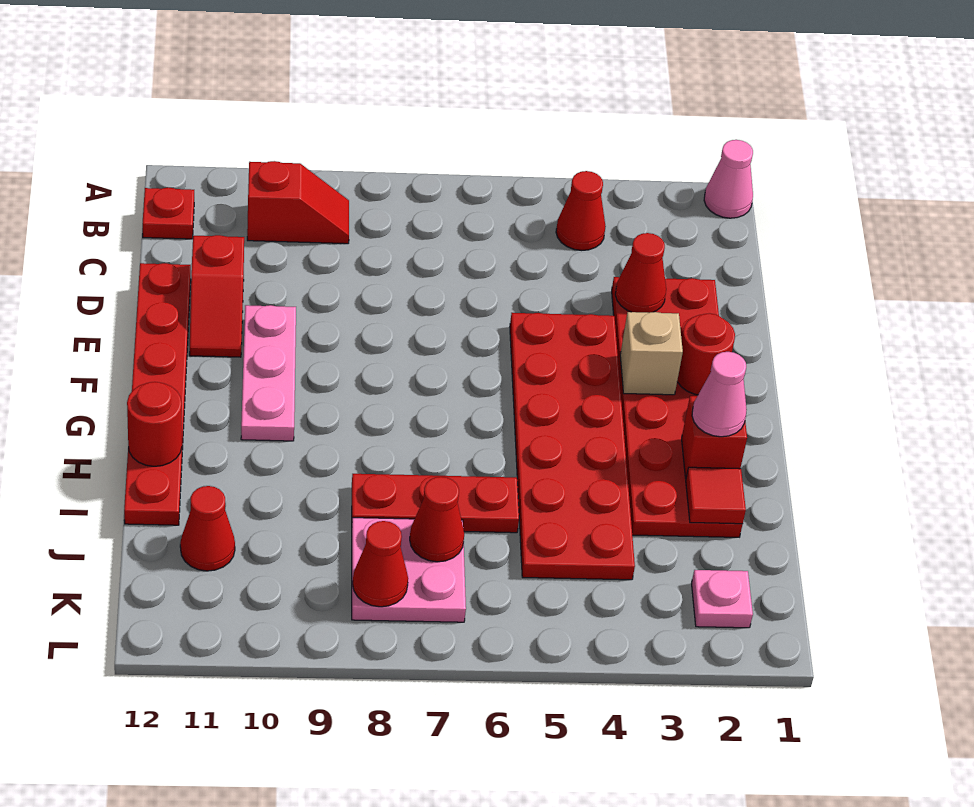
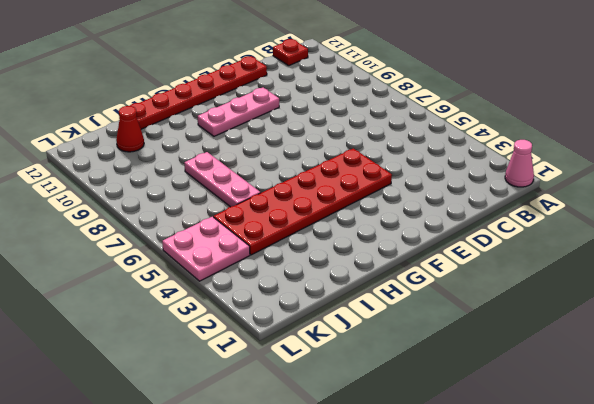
pink plate I6:I8 level 1 -> red plate I6:I8 level 1
pink plate K4:L5 level 1 -> pink plate J7:K8 level 1
none -> red cone B4 level 1
none -> red slope B9:B10 level 1 top 10
none -> red plate D2:I3 level 1

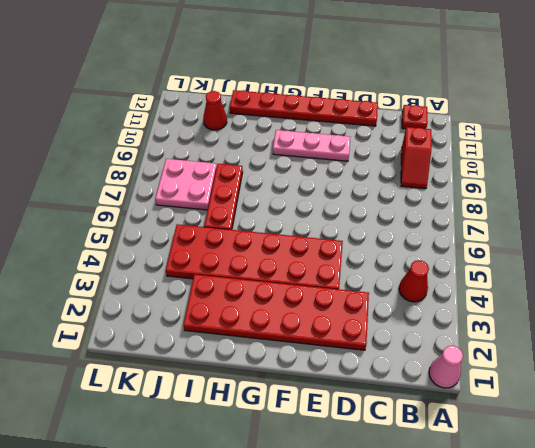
none -> red slope D11:E11 level 1 top D
none -> pink plate K2 level 1
none -> red cone D3 level 2

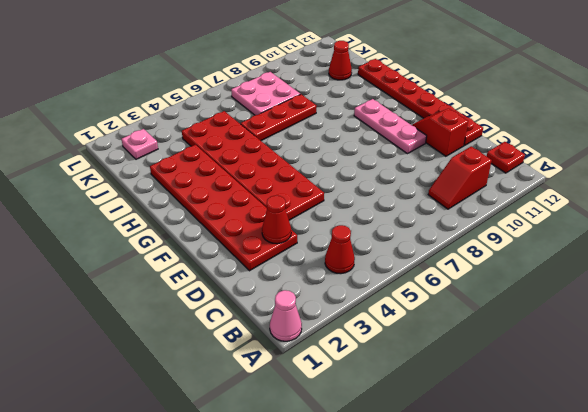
none -> red round brick F2 level 2
none -> tan brick F3 level 2
none -> red brick H2 level 2

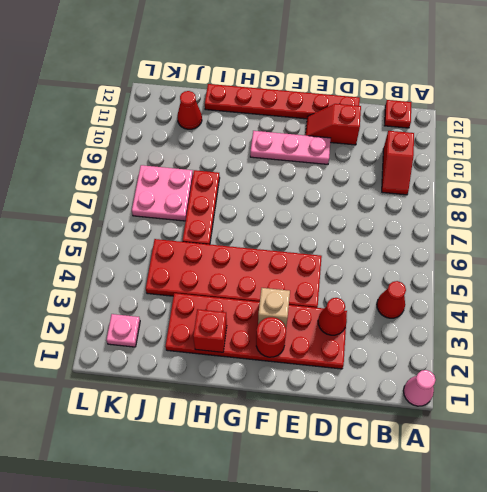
none -> red round brick H12 level 2
none -> red tile I2 level 2
none -> red cone J7 level 2

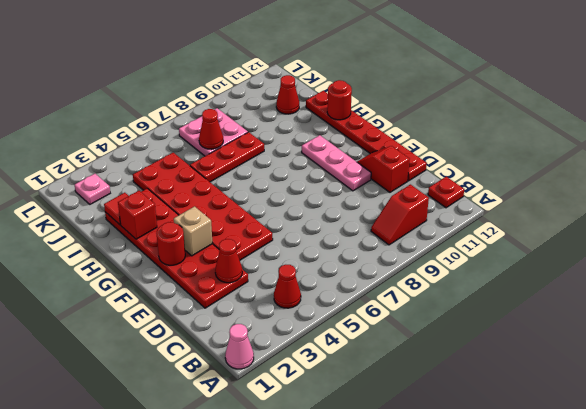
none -> red cone K8 level 2
none -> pink cone H2 level 3

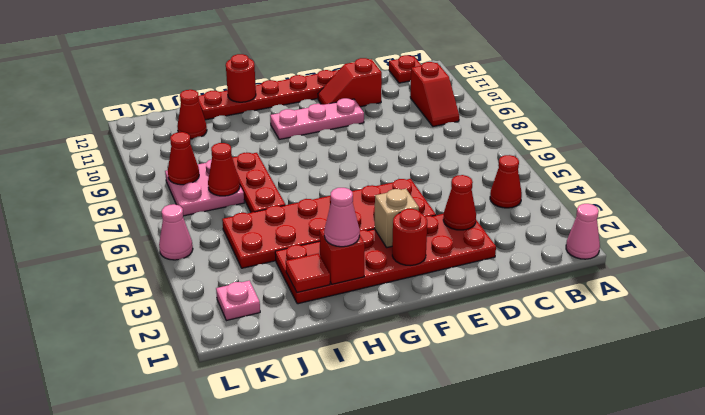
pink cone L5 level 1 -> none

